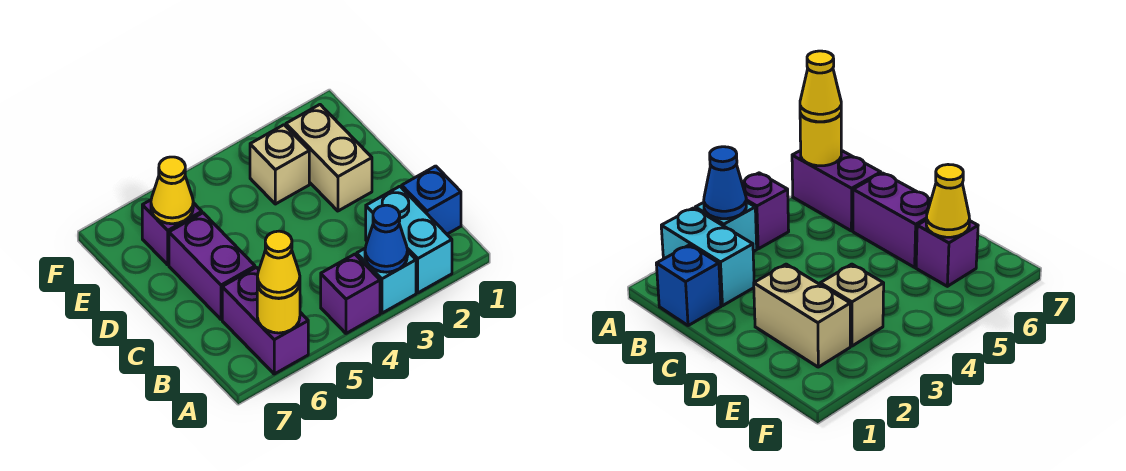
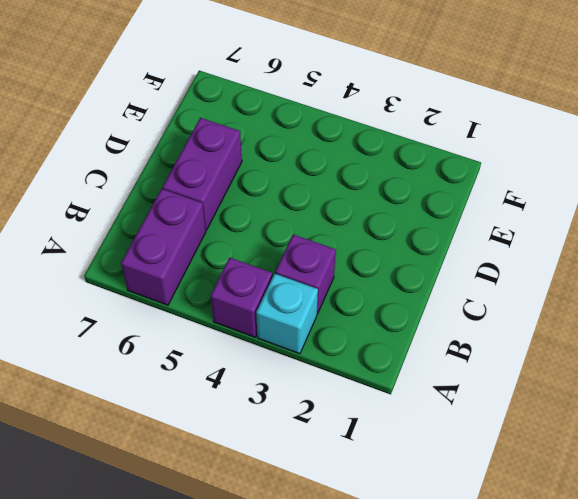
purple brick B3 level 1 -> purple brick E6 level 1
none -> cyan brick A2:B2 level 1
none -> blue brick B1 level 1
none -> tan brick D2:E2 level 1

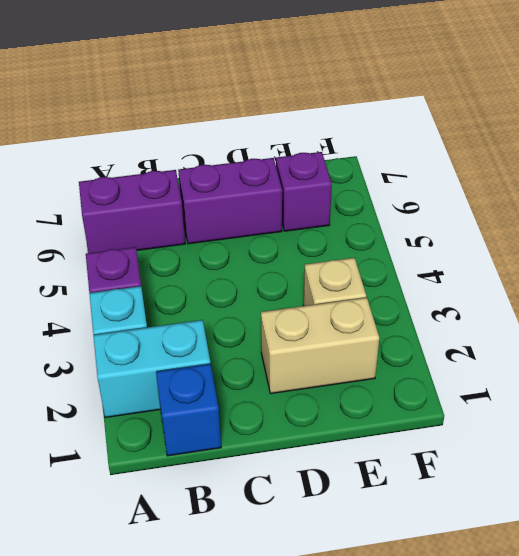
none -> blue cone A3 level 2
none -> yellow round brick A6 level 2
none -> yellow cone E6 level 2

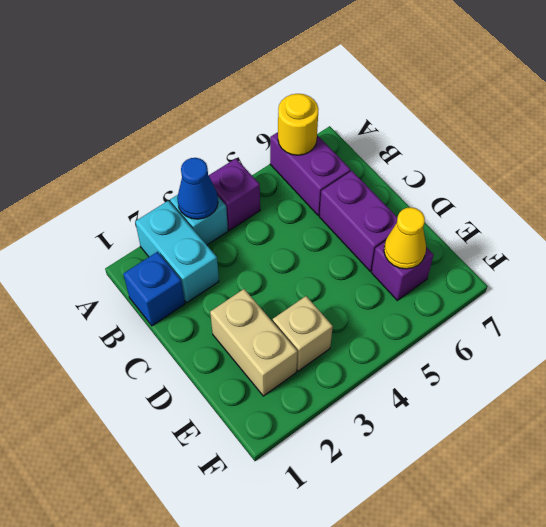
none -> yellow cone A6 level 3

